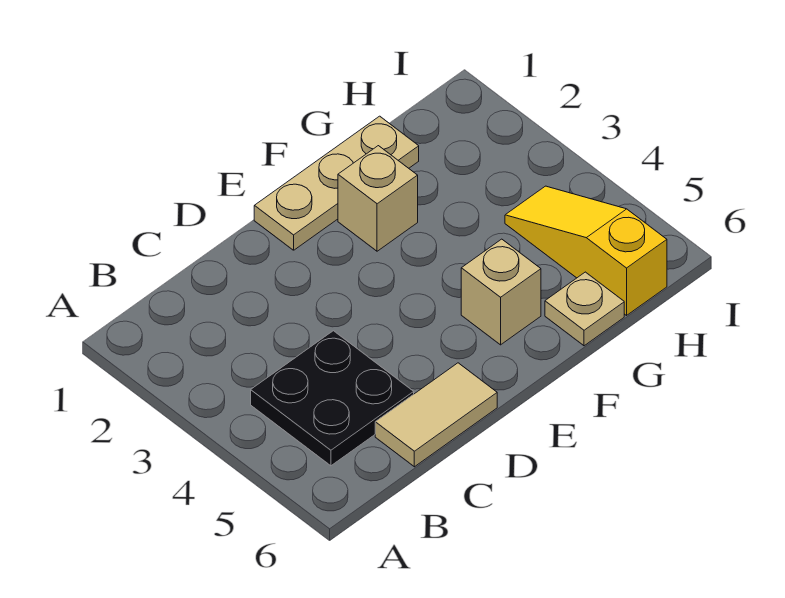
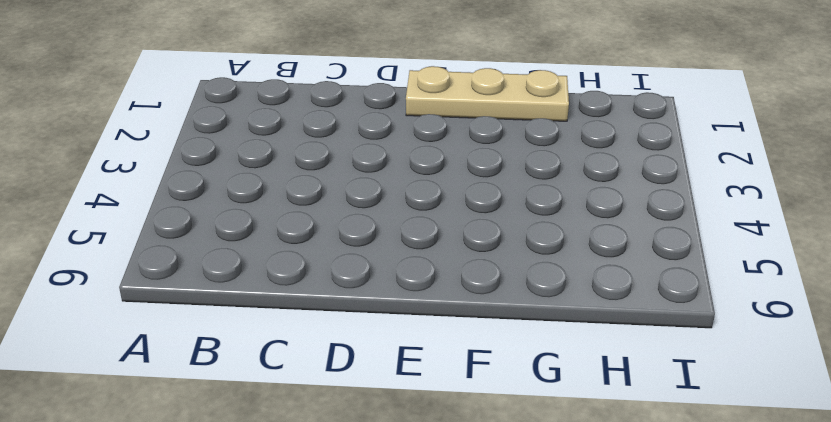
none -> black plate B4:C5 level 1
none -> tan tile C6:D6 level 1

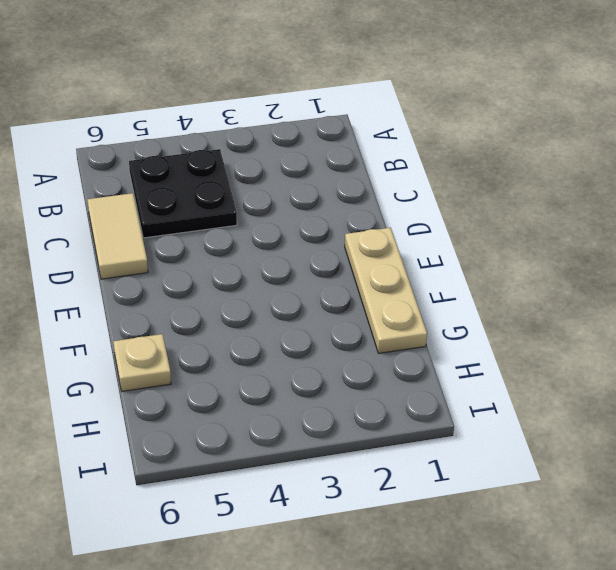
none -> tan brick F2 level 1
none -> tan brick F5 level 1

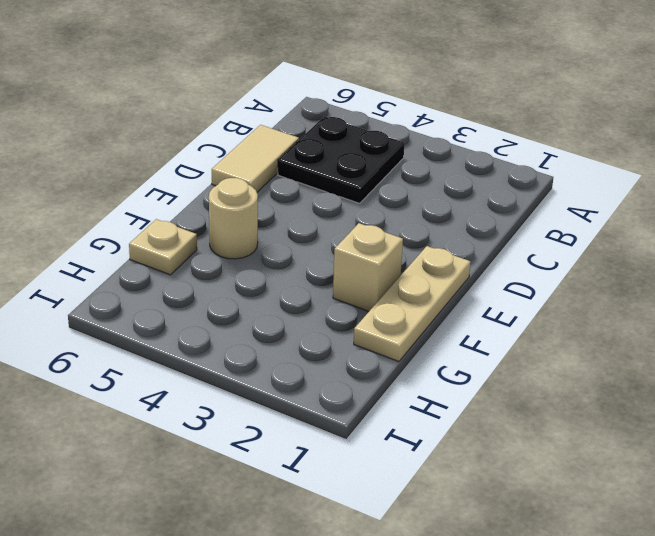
tan round brick F5 level 1 -> tan brick F5 level 1
none -> yellow slope H4:H6 level 1 top 6

